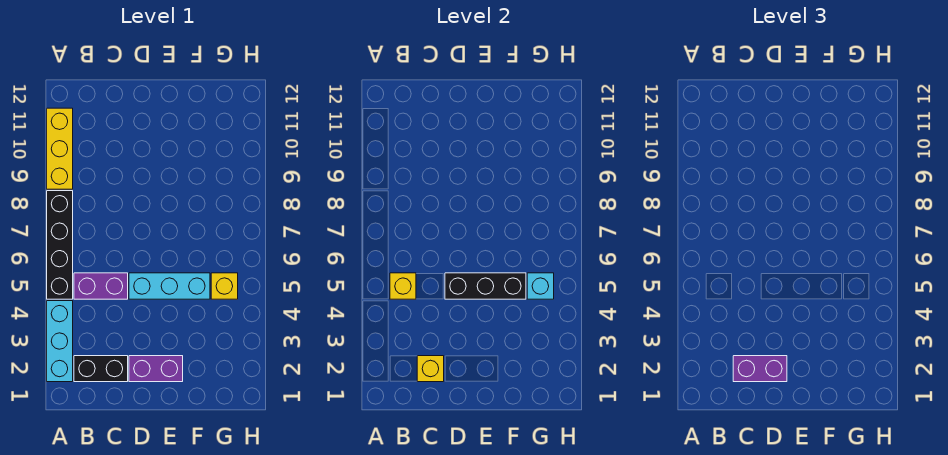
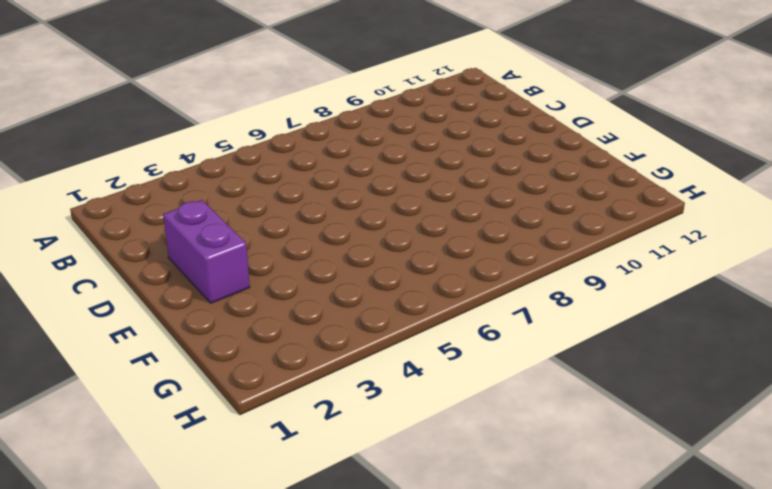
none -> cyan brick A2:A4 level 1
none -> black brick A5:A8 level 1
none -> yellow brick A9:A11 level 1

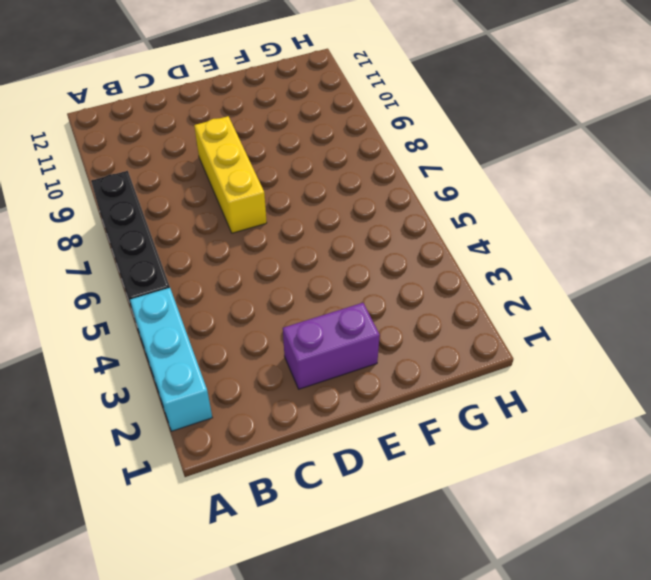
yellow brick D7:D9 level 1 -> yellow brick A9:A11 level 1
none -> black brick B2:C2 level 1
none -> purple brick B5:C5 level 1
none -> cyan brick D5:F5 level 1

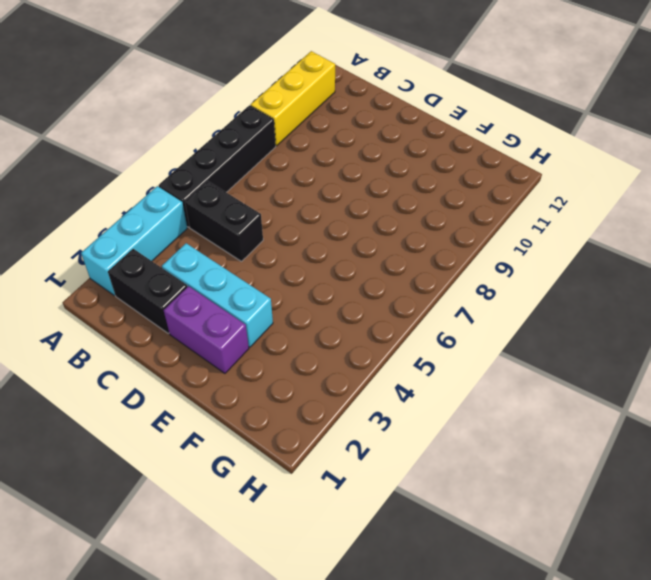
black brick B5:C5 level 1 -> purple brick B5:C5 level 1
cyan brick C3:E3 level 1 -> cyan brick D5:F5 level 1
none -> yellow brick G5 level 1
none -> yellow brick B5 level 2
none -> yellow brick C2 level 2

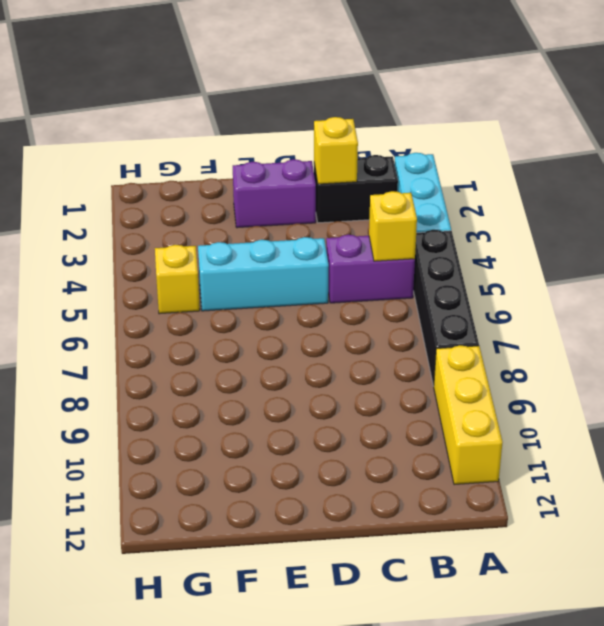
none -> black brick D5:F5 level 2
none -> cyan brick G5 level 2
none -> purple brick C2:D2 level 3

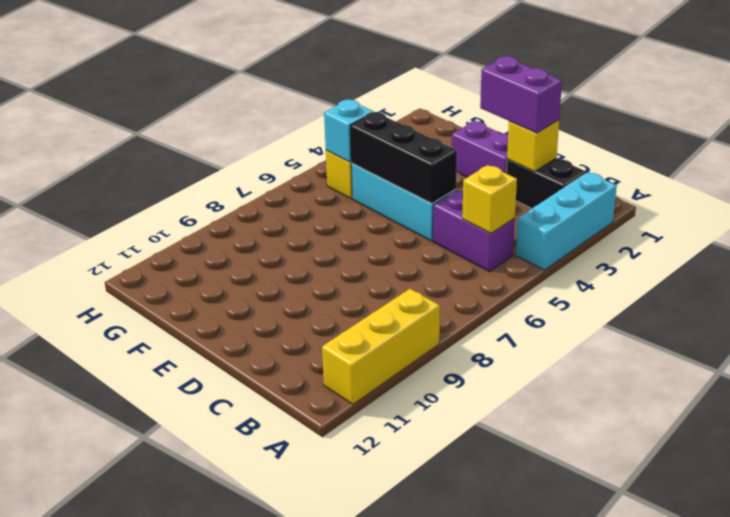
none -> black brick A5:A8 level 1

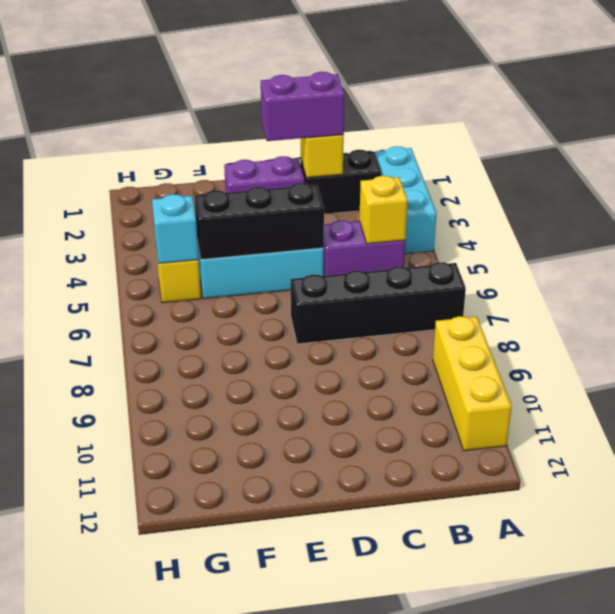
black brick A7:D7 level 1 -> black brick A5:A8 level 1

